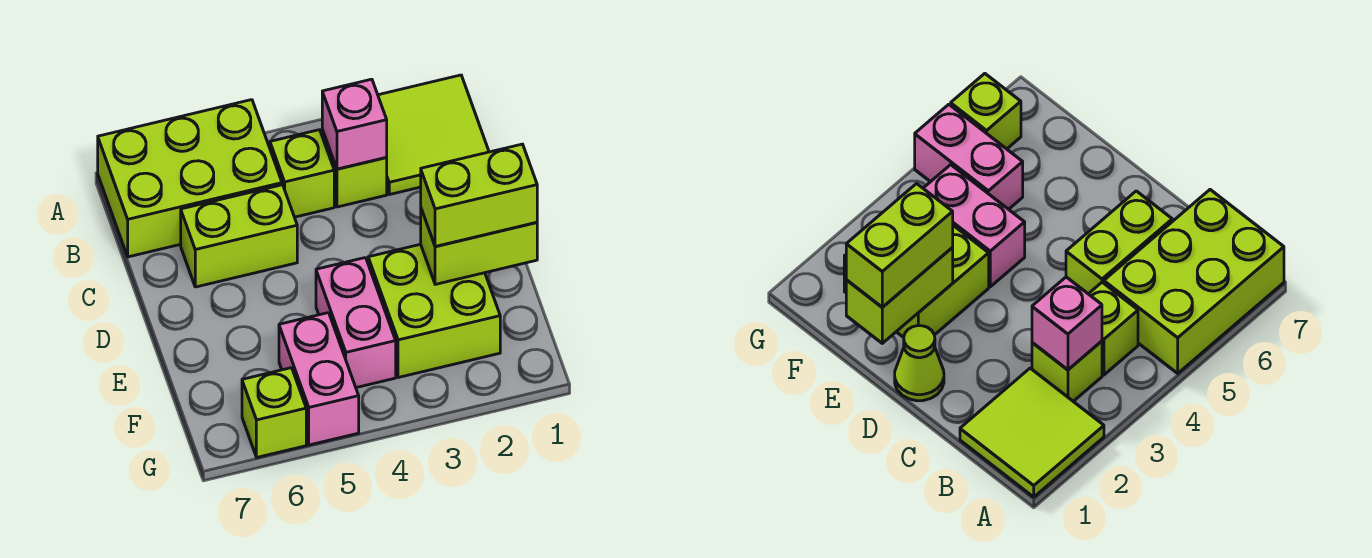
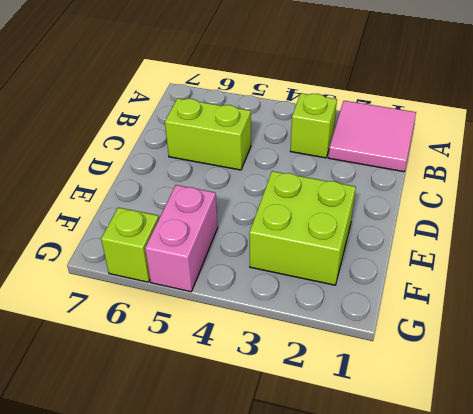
pink tile A1:B2 level 1 -> lime tile A1:B2 level 1
none -> lime brick A5:B7 level 1
none -> lime brick B4 level 1
none -> lime cone D1 level 1

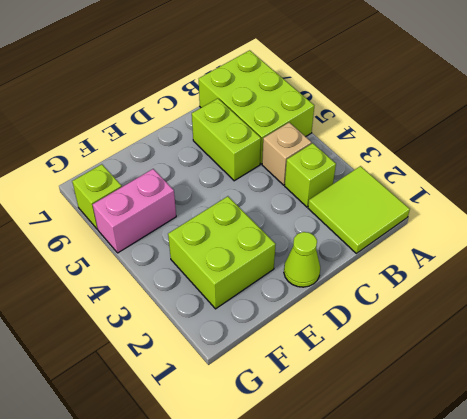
tan brick B4 level 1 -> lime brick B4 level 1
none -> pink brick E4:F4 level 1
none -> pink brick B3 level 2
none -> lime brick E1:E2 level 2

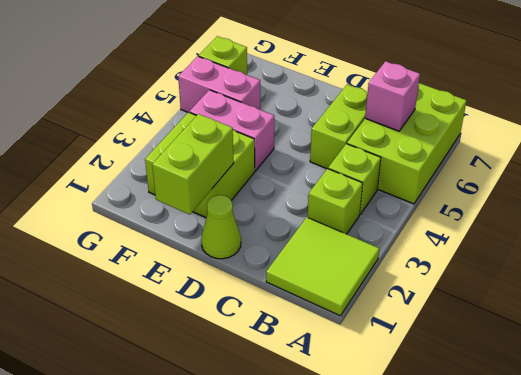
pink brick B6 level 2 -> pink brick B3 level 2
none -> lime brick E1:E2 level 3

